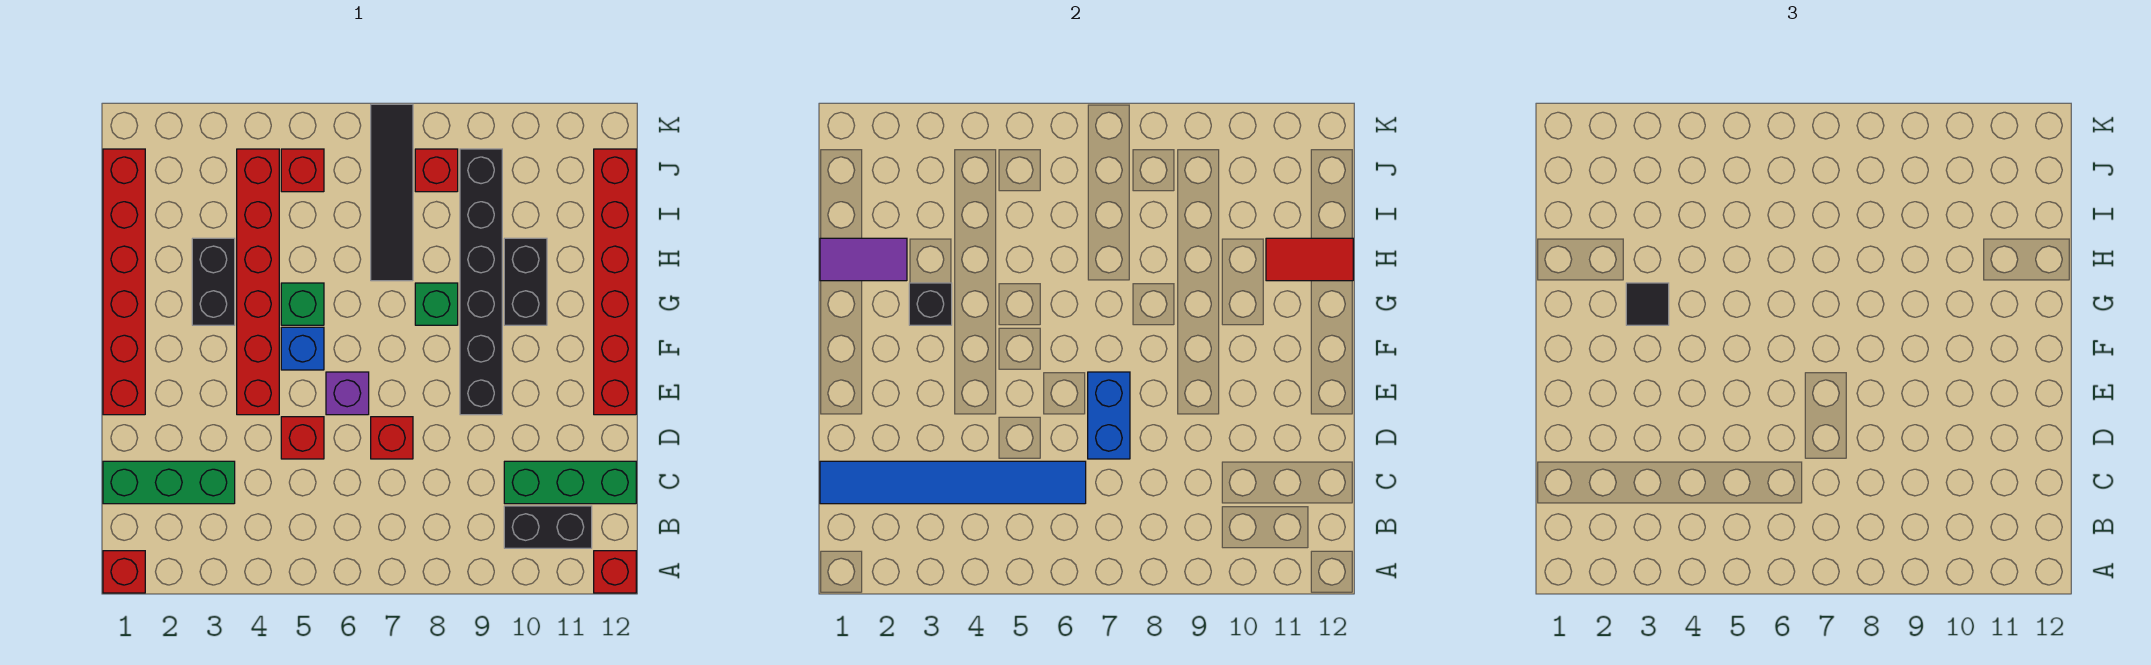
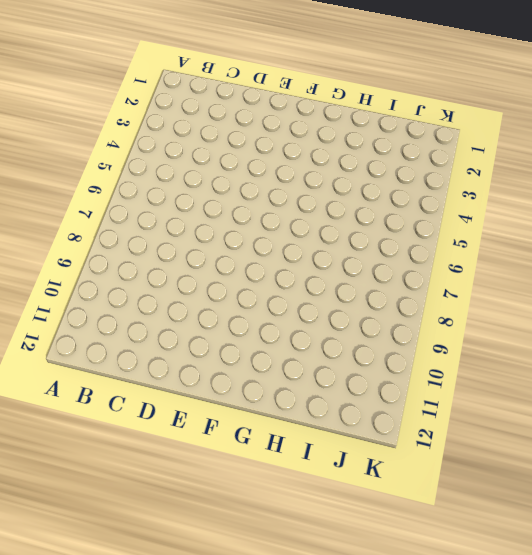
none -> red brick A1 level 1
none -> red brick A12 level 1
none -> black brick B10:B11 level 1

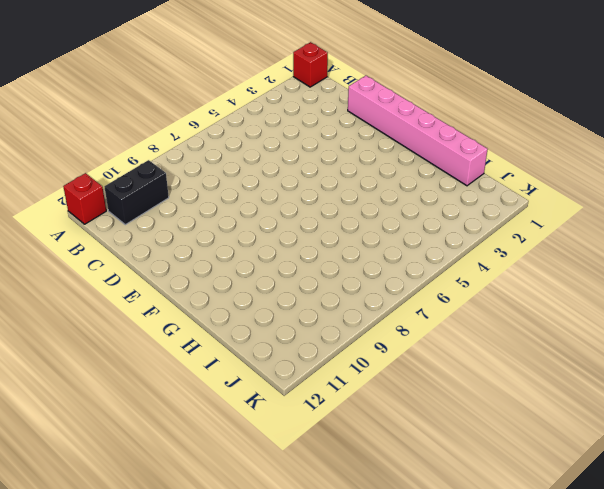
pink brick D1:I1 level 1 -> red brick E1:J1 level 1
none -> green brick C1:C3 level 1
none -> green brick C10:C12 level 1
none -> red brick D5 level 1

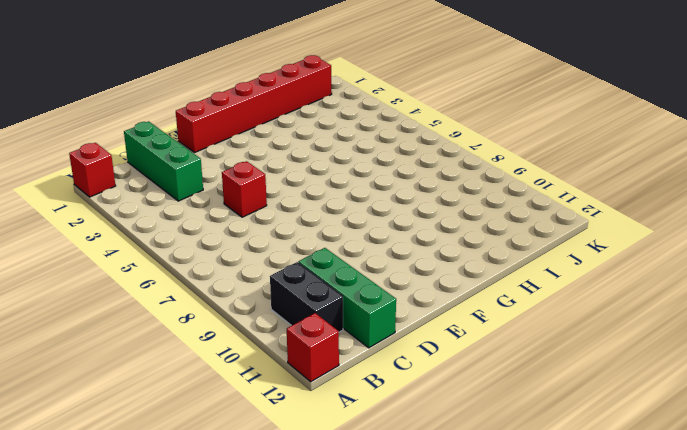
none -> red brick D7 level 1
none -> red brick E4:J4 level 1
none -> purple brick E6 level 1

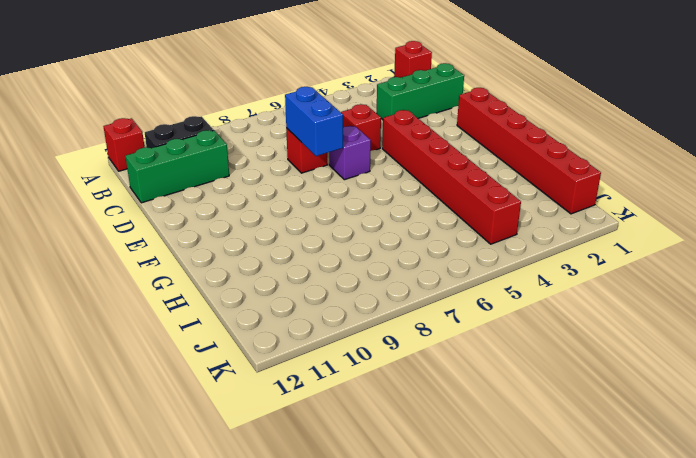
none -> black brick E9:J9 level 1
none -> red brick E12:J12 level 1
none -> blue brick F5 level 1

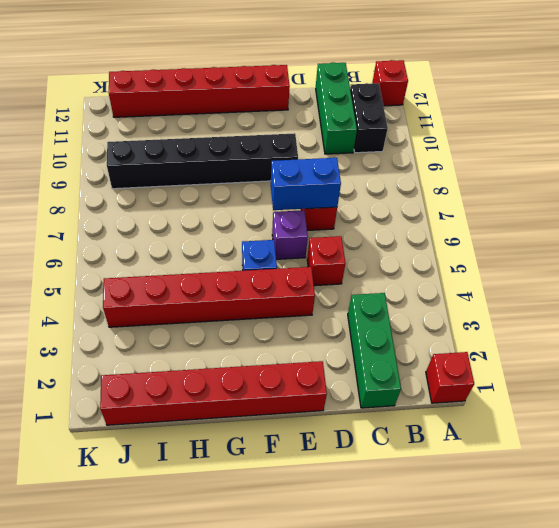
none -> black brick G3:H3 level 1
none -> green brick G5 level 1
none -> green brick G8 level 1

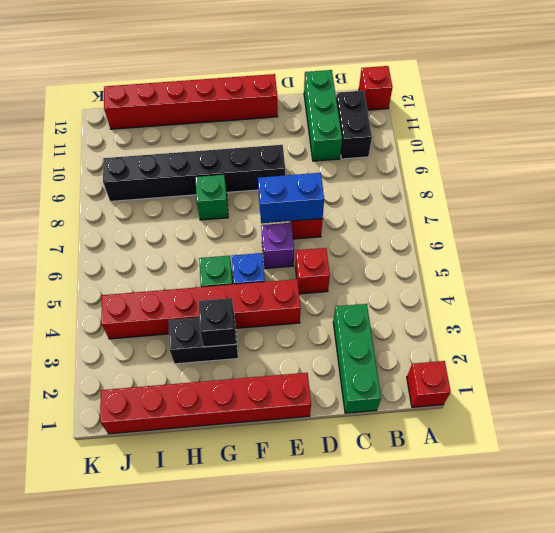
none -> black brick G10:H10 level 1
none -> black tile H7:K7 level 1
none -> red brick J5 level 1

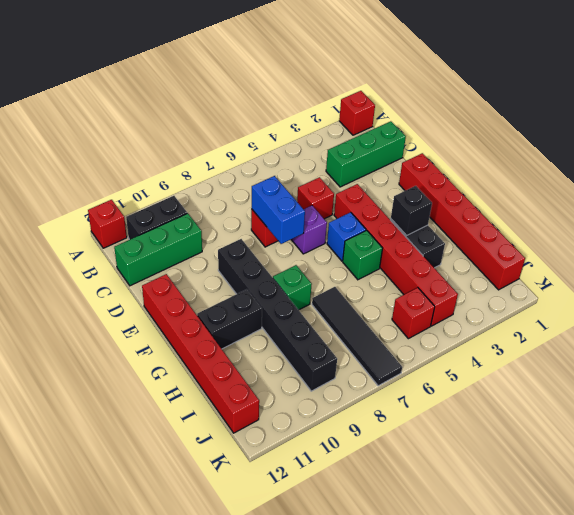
black brick G10:G11 level 1 -> black brick G10:H10 level 1
none -> red brick J8 level 1
none -> blue tile C1:C6 level 2
none -> purple tile H1:H2 level 2

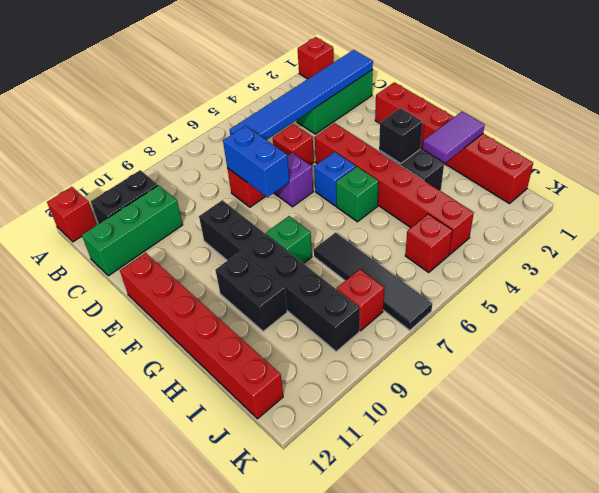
none -> red tile H11:H12 level 2
none -> black tile G3 level 3

